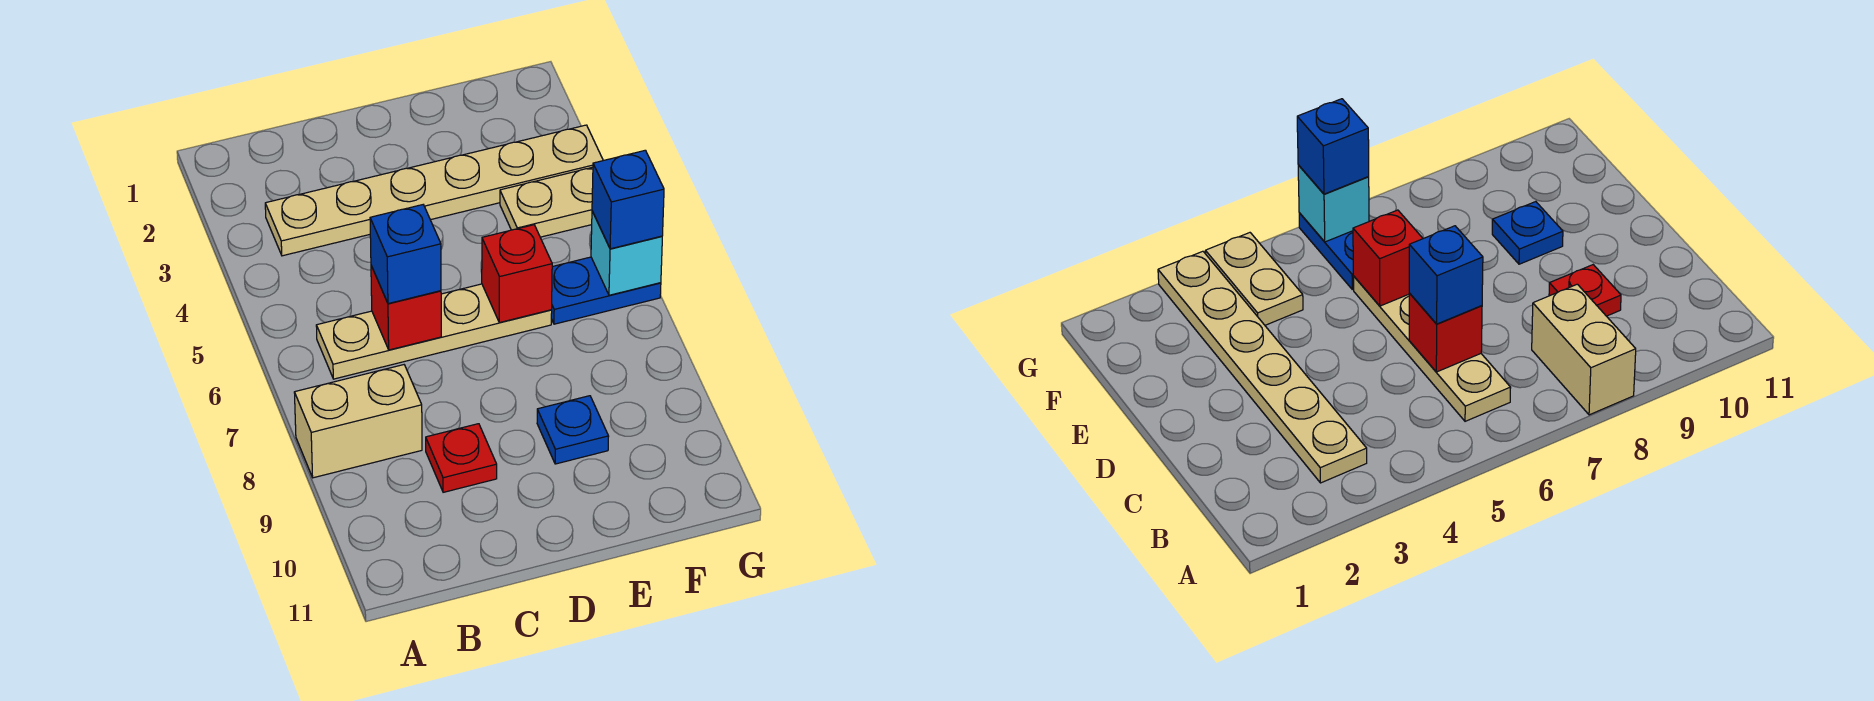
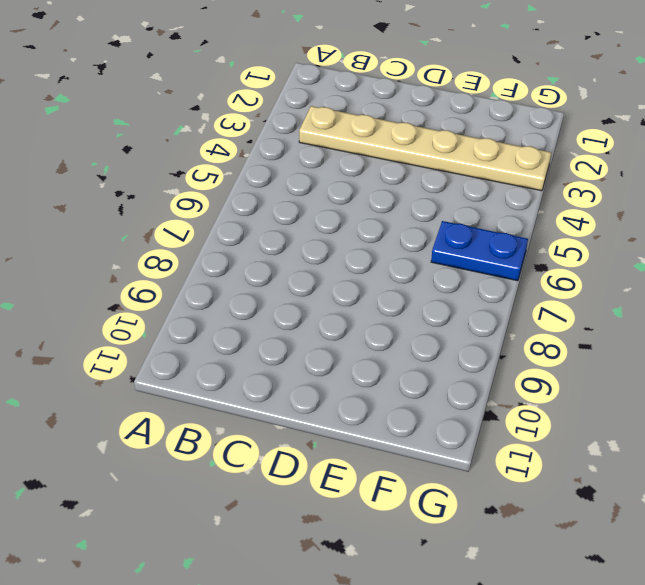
none -> tan brick A8:B8 level 1
none -> tan plate B6:E6 level 1
none -> red plate C9 level 1

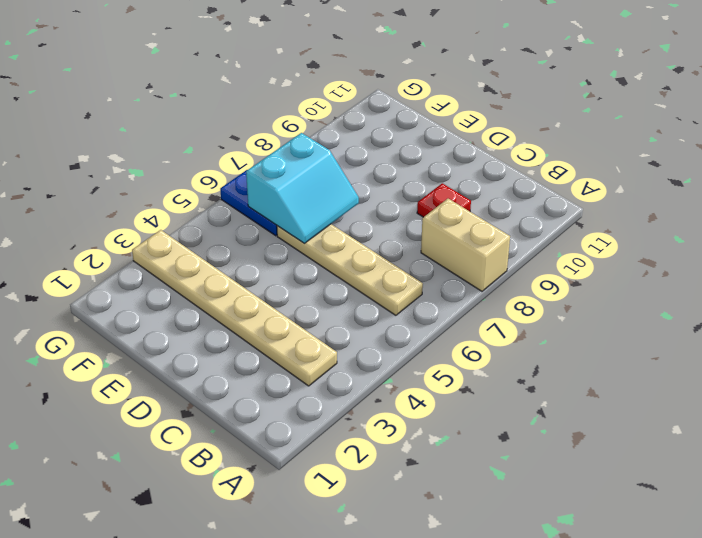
cyan slope E6:F7 level 2 top F -> red brick E6 level 2
none -> blue plate E9 level 1
none -> tan plate F4:G4 level 1
none -> red brick C6 level 2

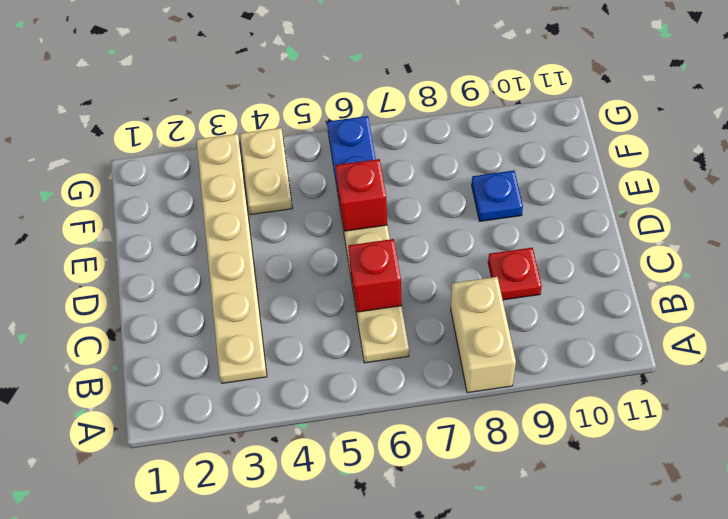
none -> cyan brick G6 level 2
none -> blue brick C6 level 3
none -> blue brick G6 level 3

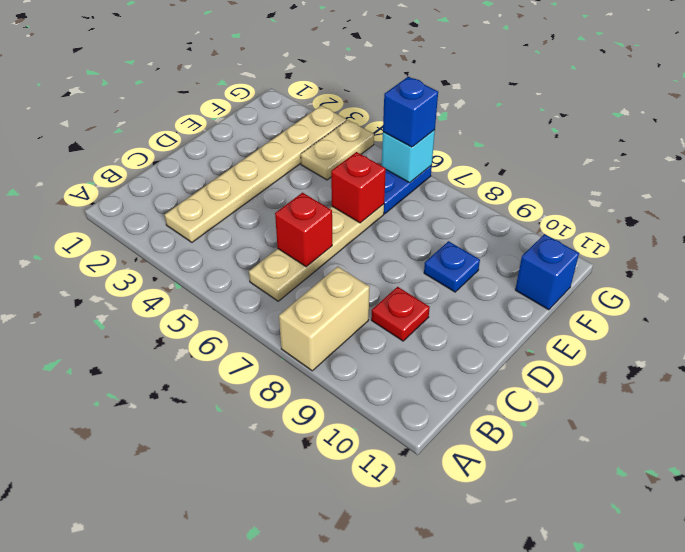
blue brick F11 level 1 -> blue brick C6 level 3

